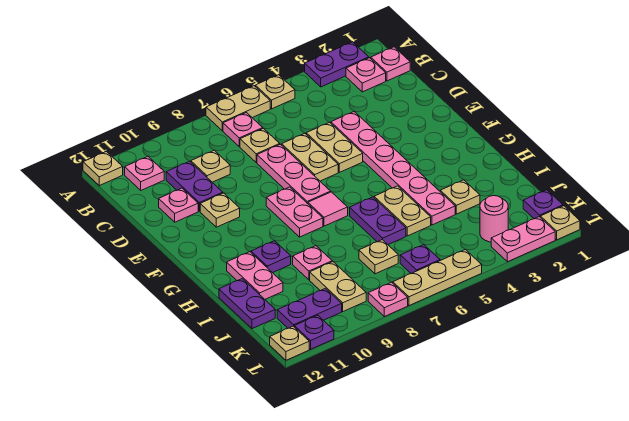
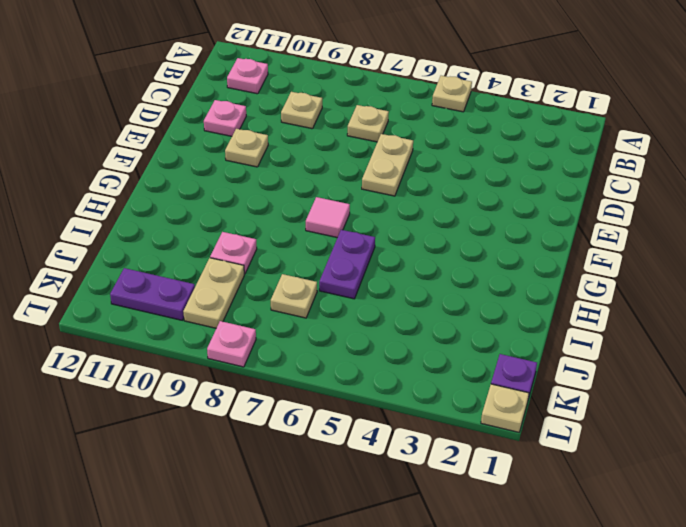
none -> purple plate A2:A3 level 1
none -> tan plate A6:A7 level 1
none -> tan plate A12 level 1
none -> pink plate B1 level 1

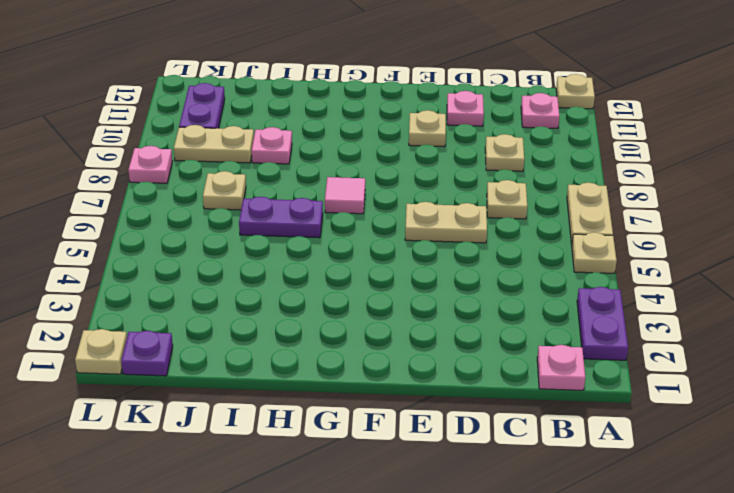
none -> pink plate B2 level 1
none -> pink plate B7 level 1
none -> purple plate C10:D10 level 1
none -> pink plate D4:I4 level 1

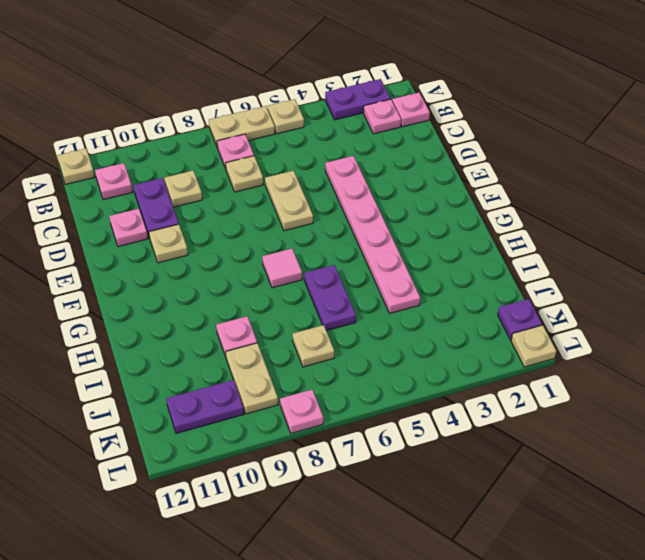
none -> tan plate D5:E5 level 1
none -> pink plate D7:F7 level 1
none -> pink plate F8:G8 level 1
none -> tan plate H5:I5 level 1

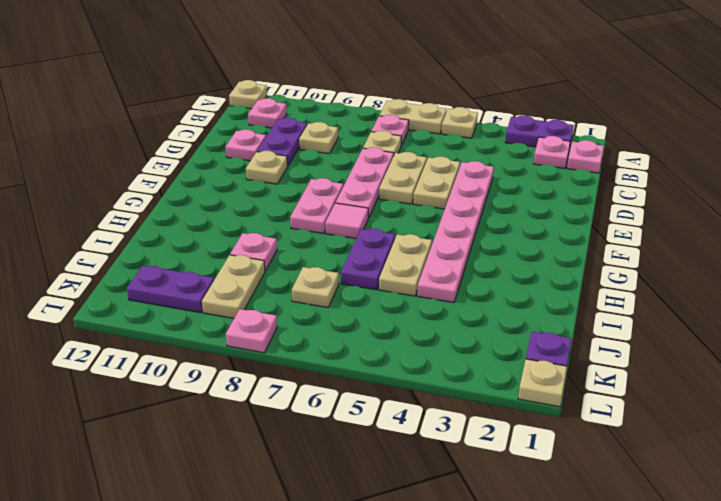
none -> purple plate H10 level 1
none -> pink plate H11:I11 level 1
none -> tan plate I3 level 1
none -> purple plate I12:J12 level 1

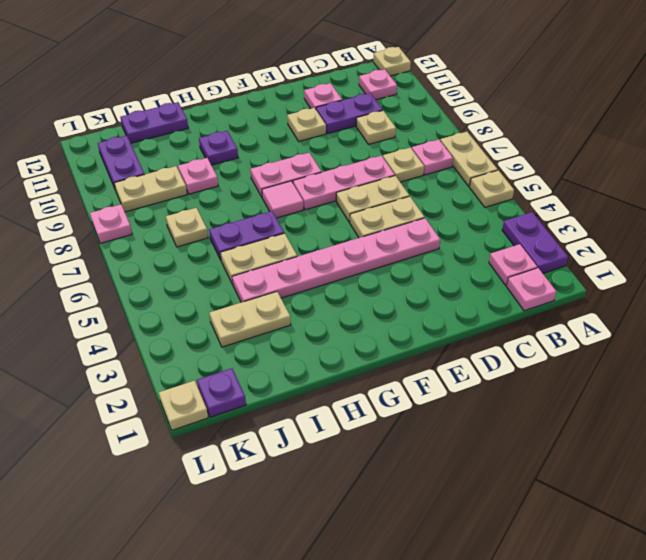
tan plate I3:J3 level 1 -> tan plate I3 level 1
none -> pink plate H11:I11 level 1
none -> pink round brick K3 level 1
none -> purple plate K6 level 1
none -> pink plate L2:L3 level 1

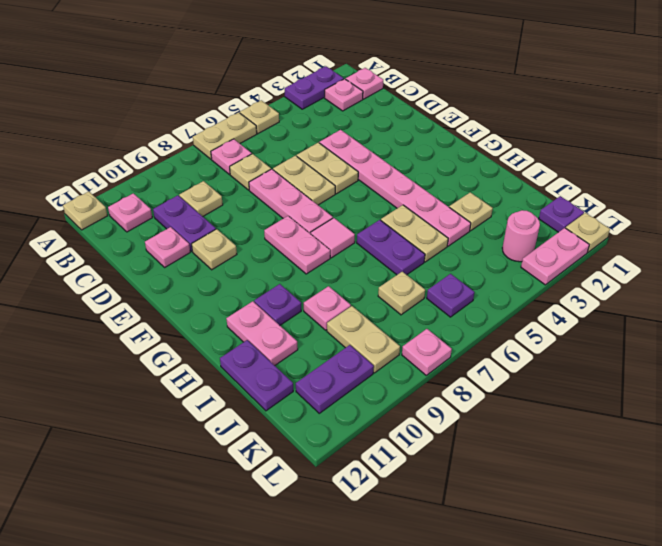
none -> tan plate L5:L7 level 1
none -> purple plate L11 level 1
none -> tan plate L12 level 1

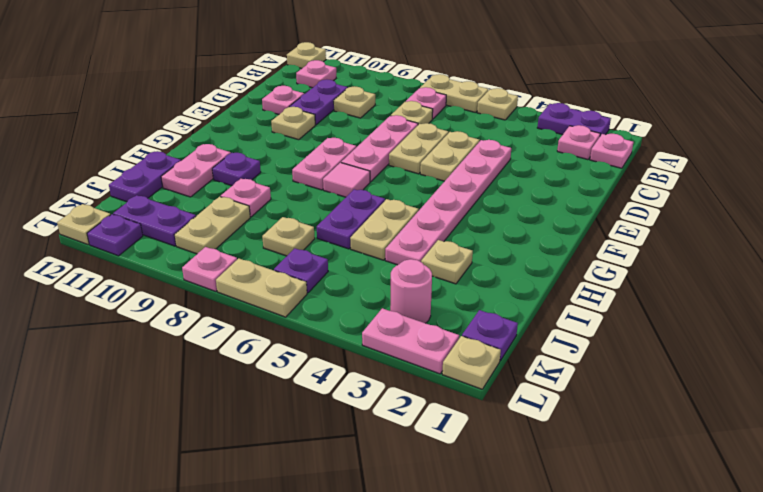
tan plate L6:L7 level 1 -> tan plate L5:L7 level 1

